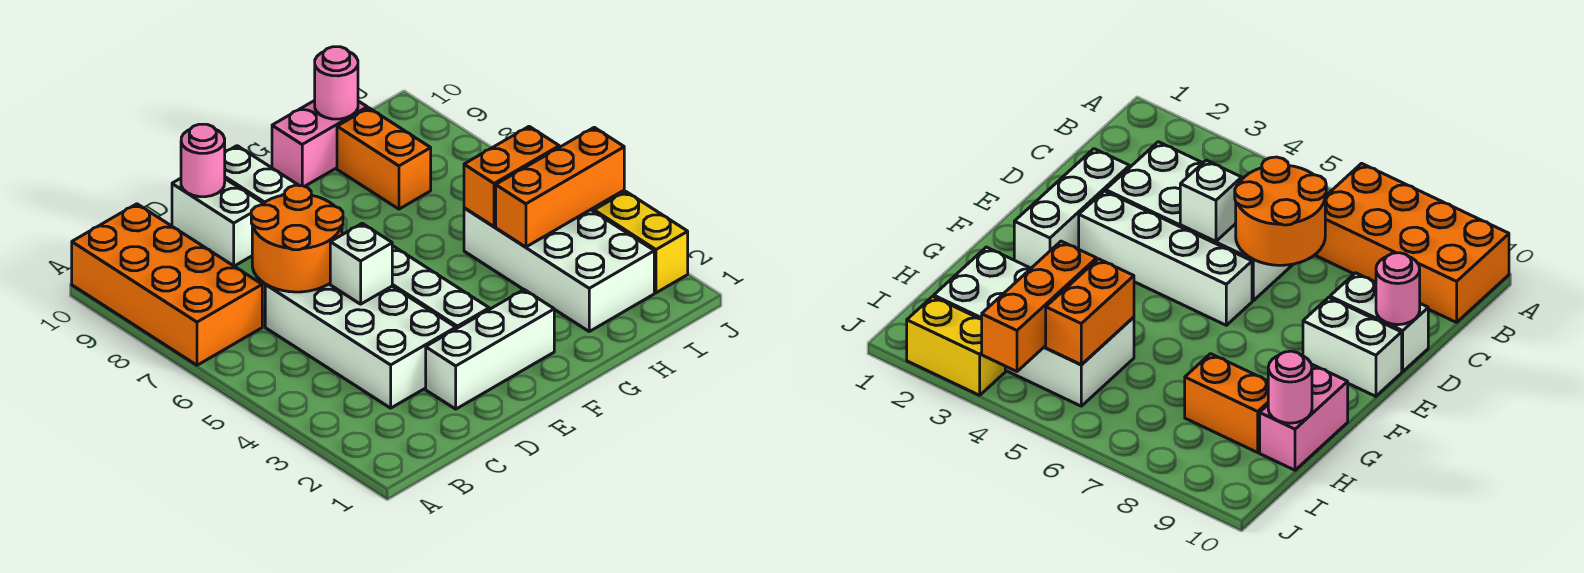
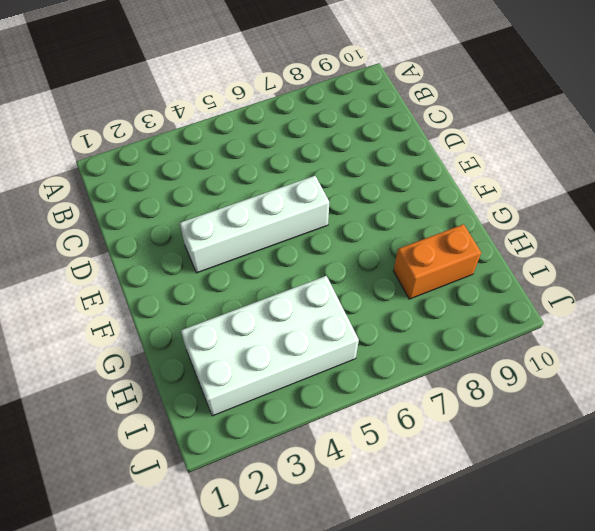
none -> orange brick A7:B10 level 1
none -> white brick C3:D6 level 1
none -> white brick D2:F2 level 1

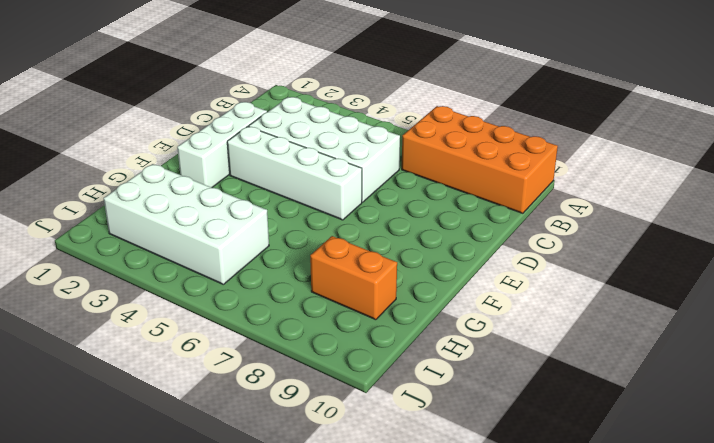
none -> white brick D9:D10 level 1
none -> white brick E9:E10 level 1
none -> pink brick G10:H10 level 1

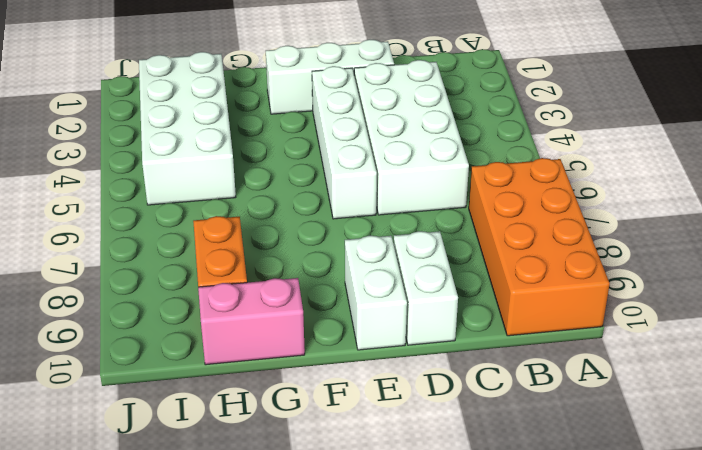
none -> yellow brick J2:J3 level 1
none -> orange round brick C6:D7 level 2
none -> white brick D5 level 2

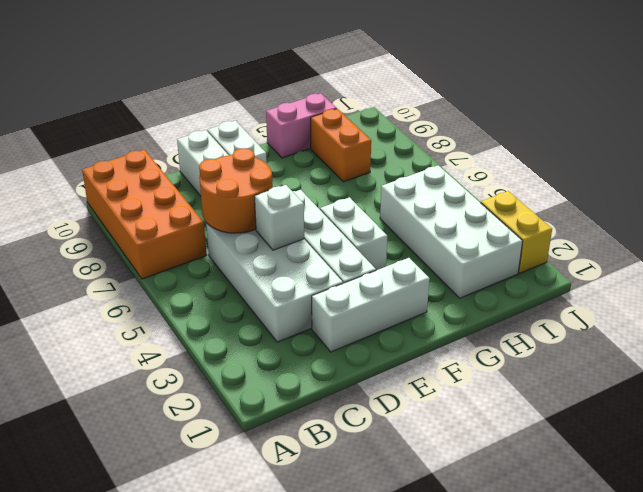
white brick F4:F5 level 1 -> none
none -> pink round brick D10 level 2
none -> orange brick H4:J4 level 2
none -> orange brick H5:I5 level 2

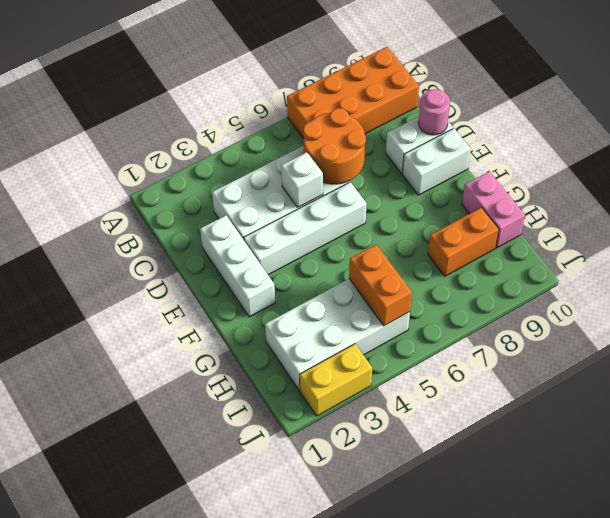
none -> orange brick H4:J4 level 2
none -> pink round brick H10 level 2

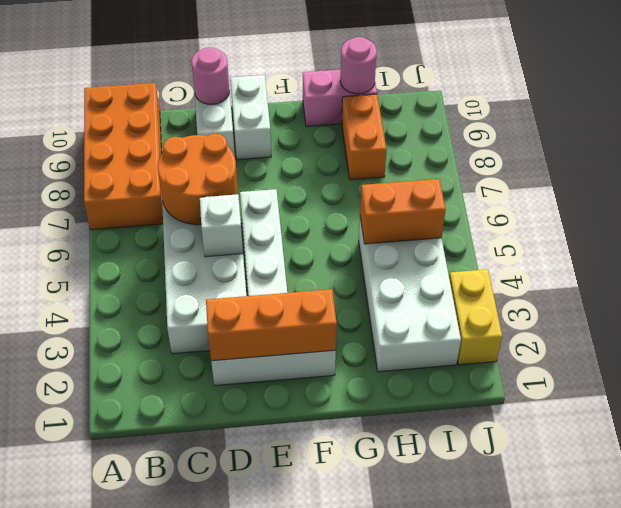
orange brick D2:F2 level 2 -> orange brick H4:J4 level 2

